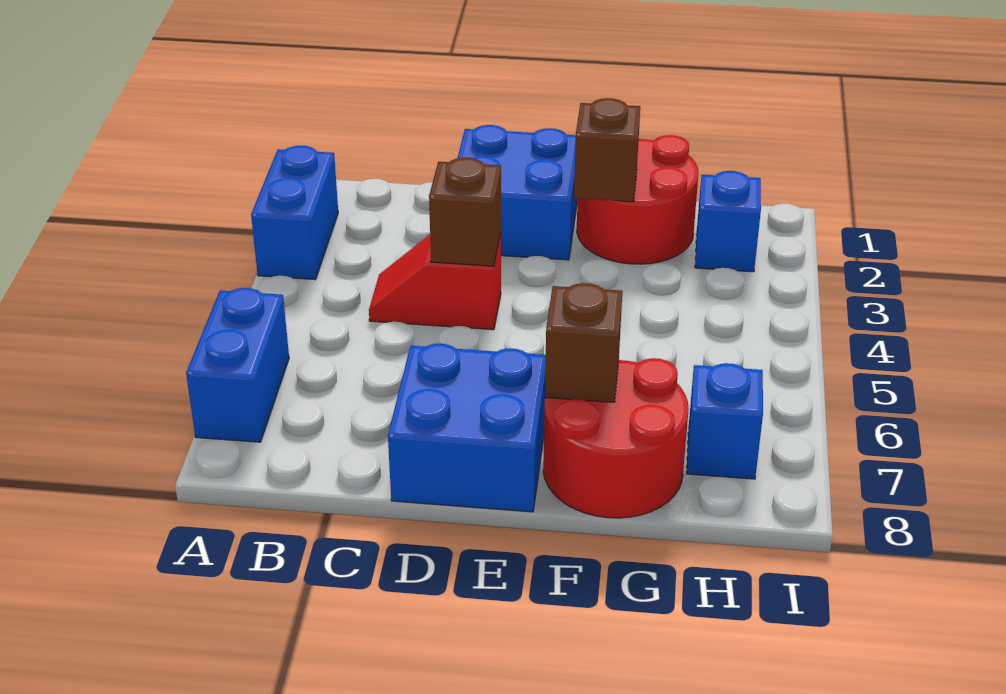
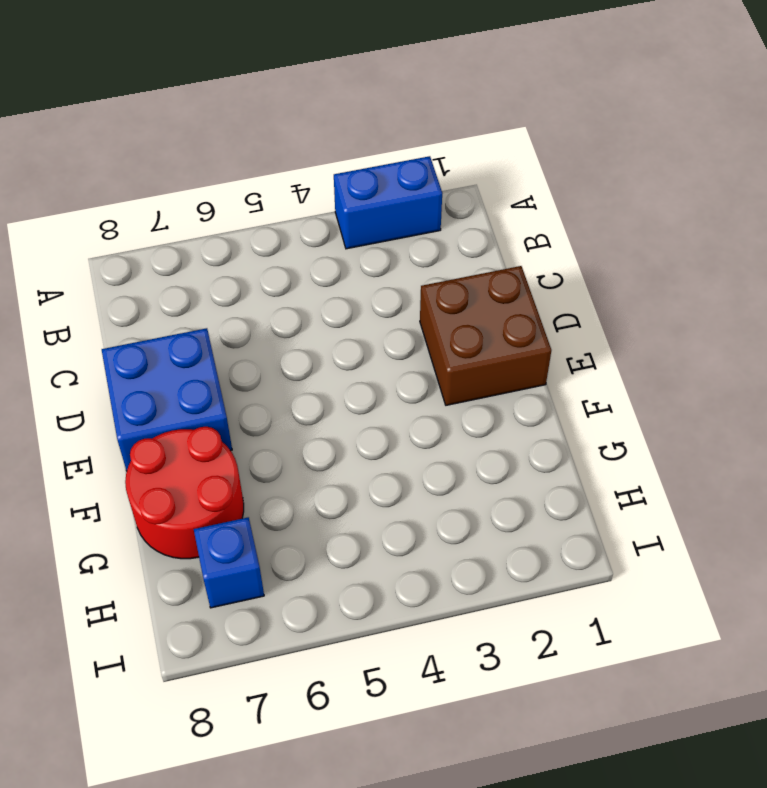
brown brick D1:E2 level 1 -> blue brick D1:E2 level 1
none -> blue brick A6:A7 level 1
none -> red slope C4:D4 level 1 top D
none -> red round brick F1:G2 level 1

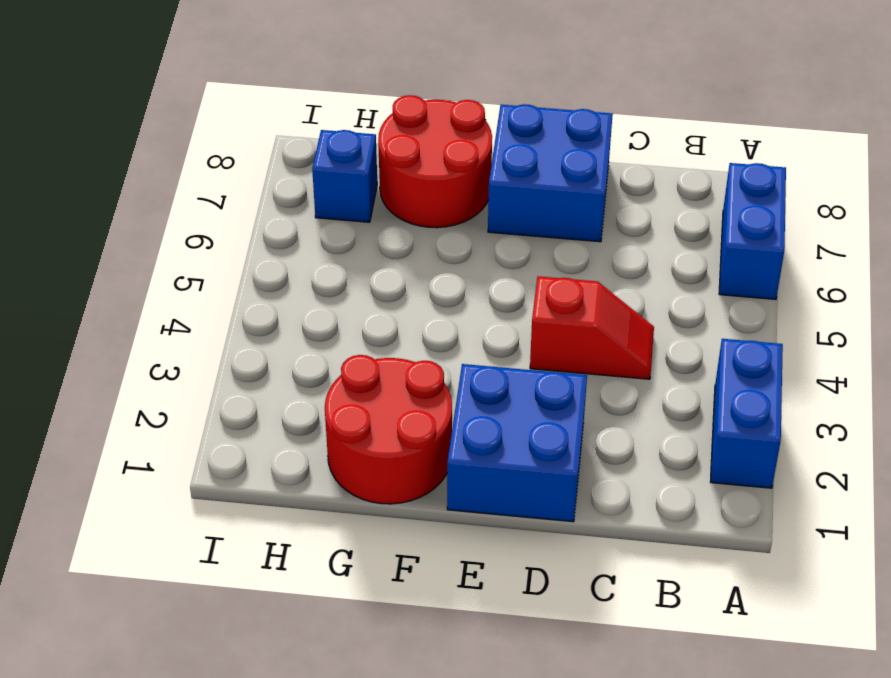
none -> blue brick H2 level 1
none -> brown brick D4 level 2
none -> brown brick F2 level 2

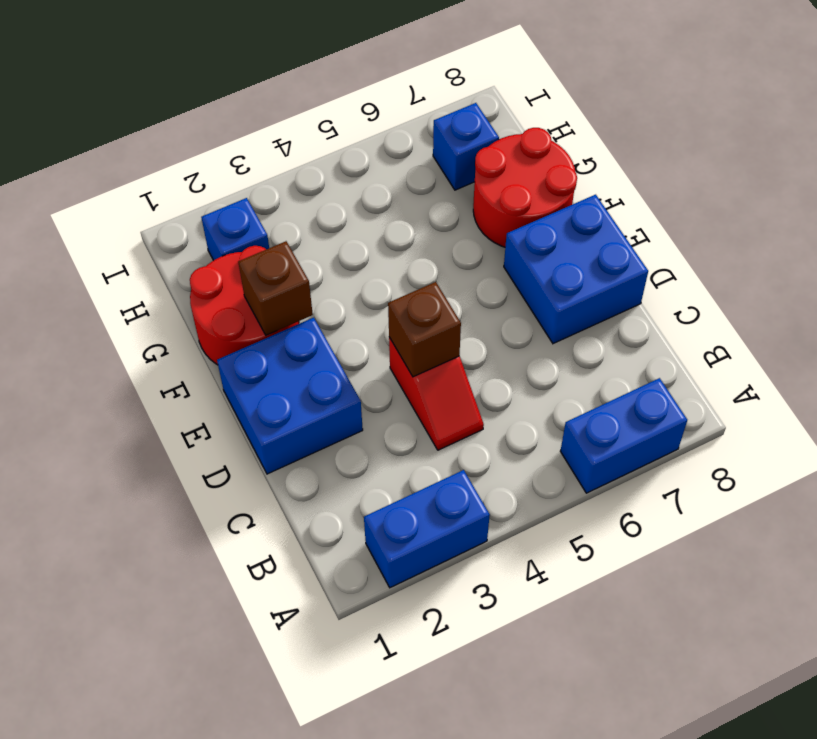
none -> brown brick F7 level 2

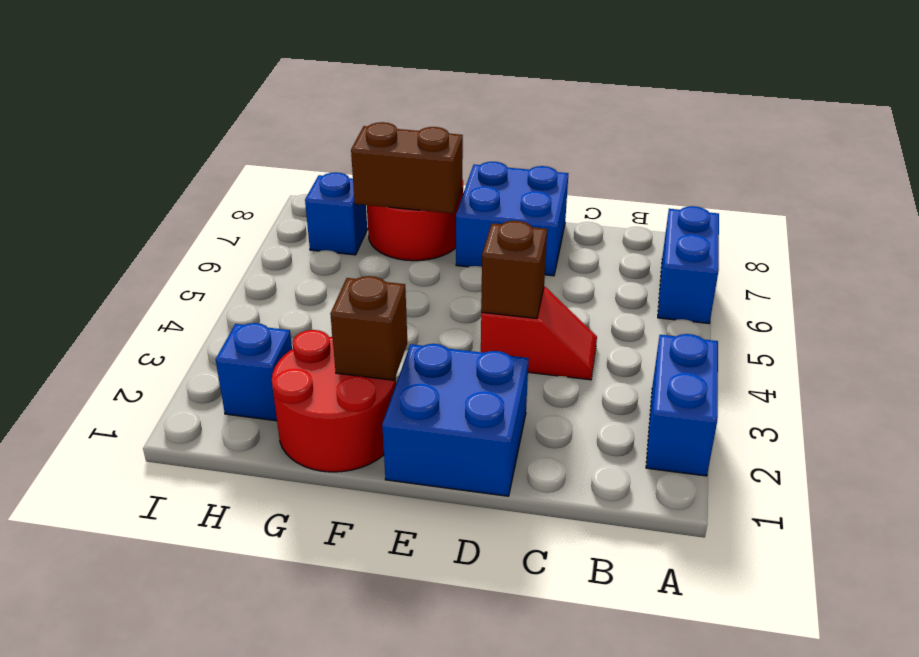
brown brick F7:G7 level 2 -> brown brick F7 level 2

